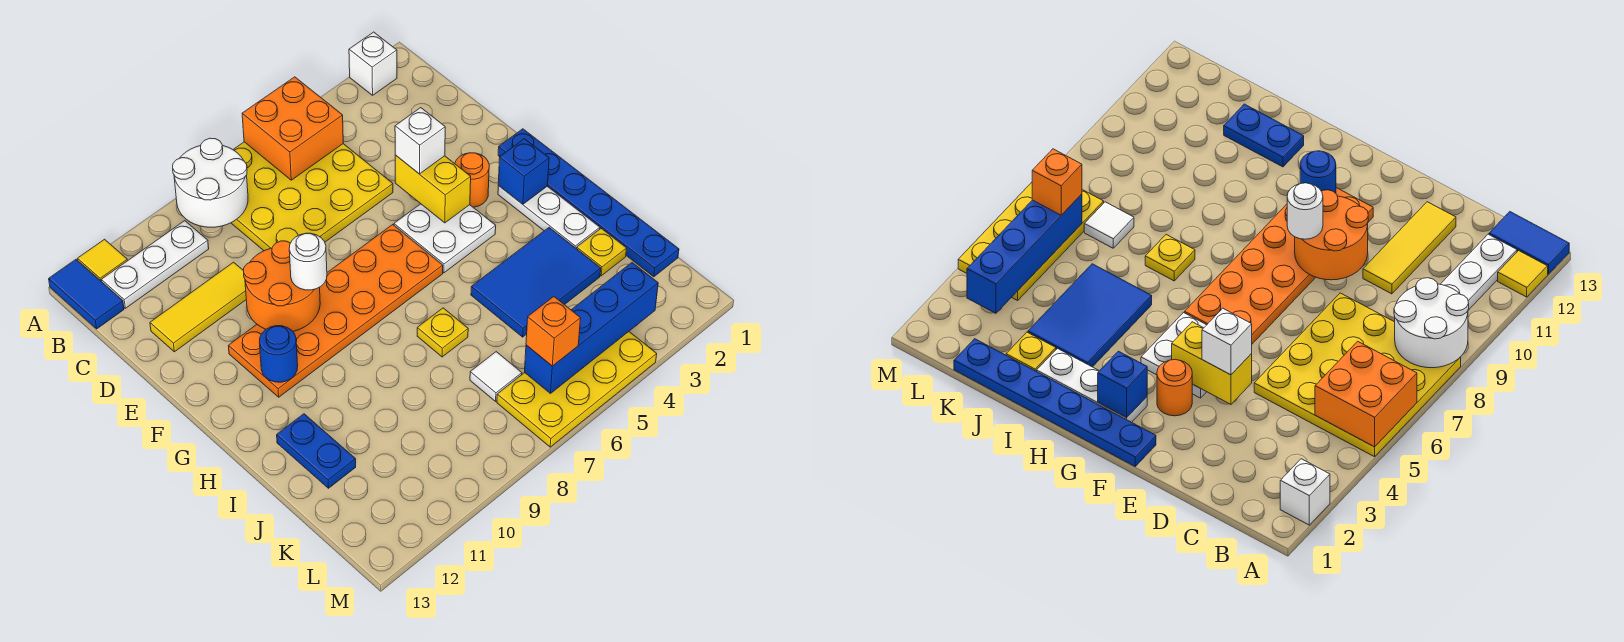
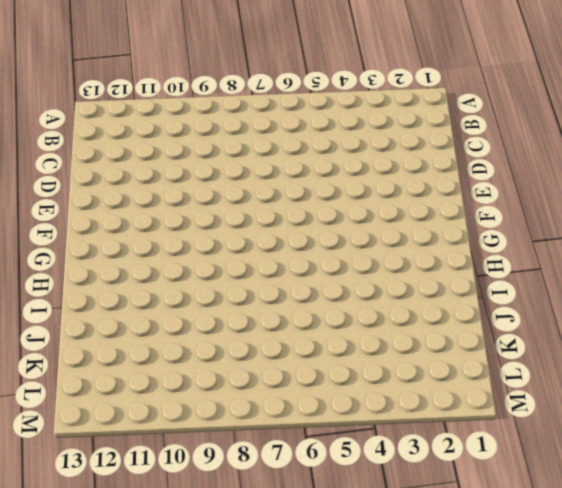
none -> white brick A2 level 1
none -> yellow plate A5:D8 level 1
none -> yellow tile A12 level 1

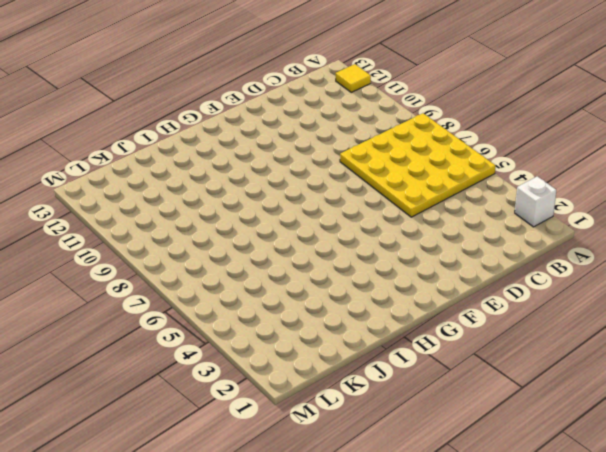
none -> blue tile A13:B13 level 1
none -> white plate B10:B12 level 1
none -> yellow tile D10:D12 level 1

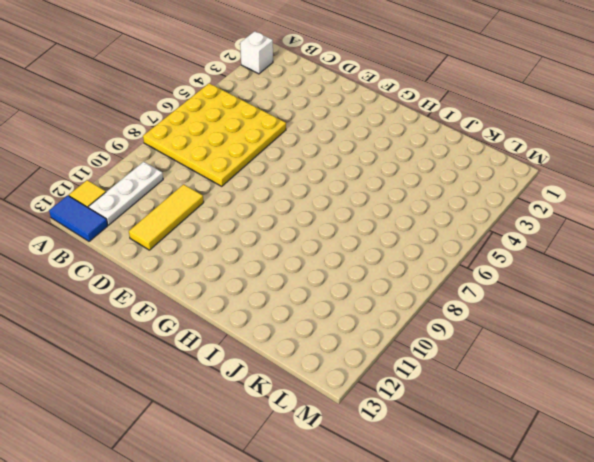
none -> blue plate F1:K1 level 1
none -> orange round brick F3 level 1
none -> white plate F4:G5 level 1

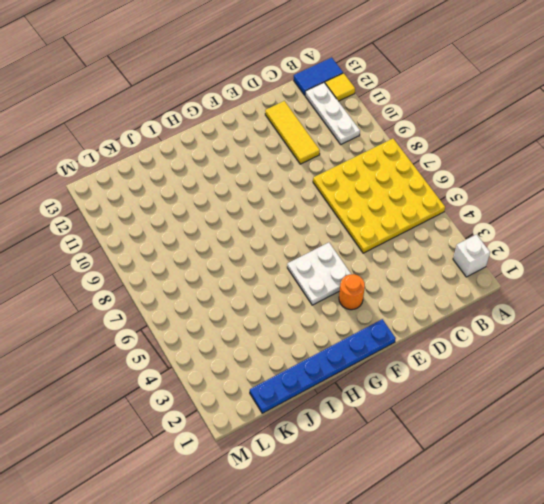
none -> orange plate F6:G11 level 1
none -> white plate G2:I2 level 1
none -> blue tile I3:J5 level 1

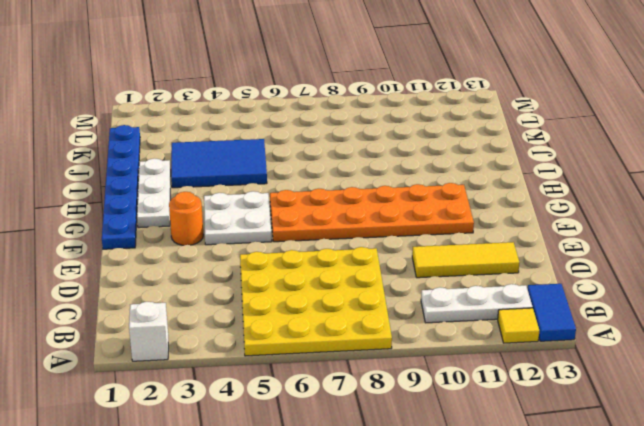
none -> yellow plate I7 level 1
none -> blue plate I12:J12 level 1
none -> yellow plate J2 level 1

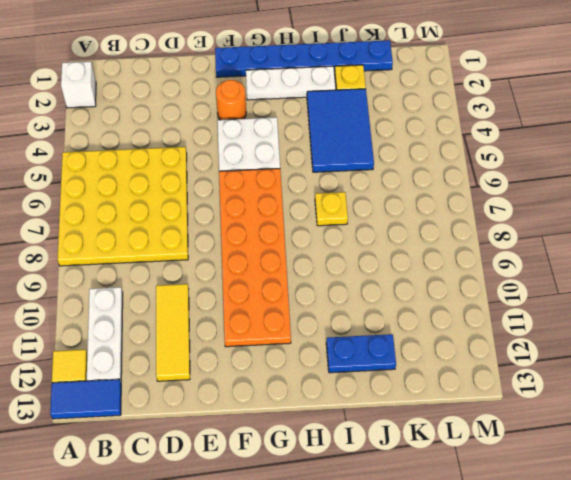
none -> white tile K7 level 1
none -> yellow plate L4:M7 level 1
none -> orange brick A5:B6 level 2

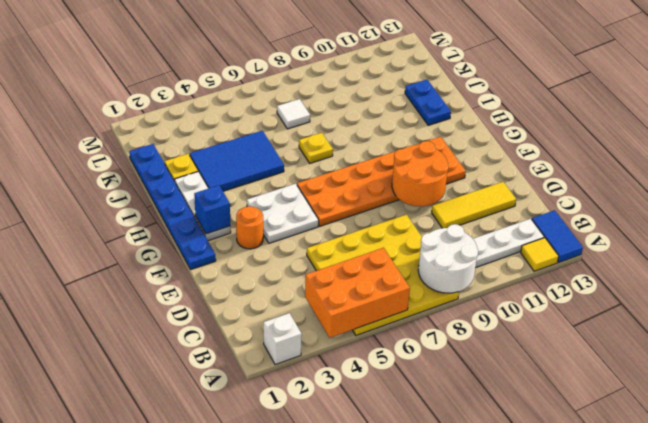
orange brick A4:B6 level 2 -> orange brick A5:B6 level 2
none -> yellow plate L4:M7 level 1
none -> yellow brick E4:F4 level 2
none -> blue round brick G11 level 2

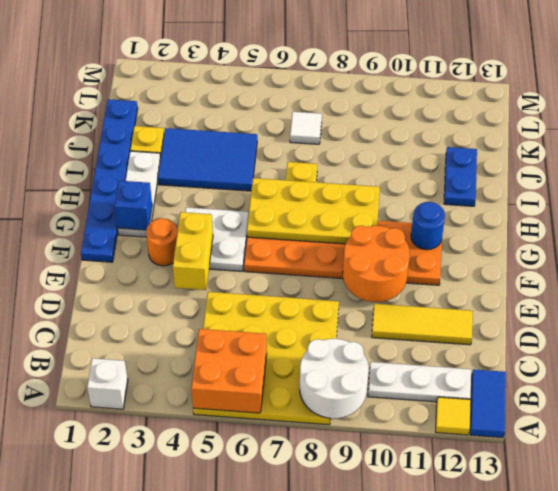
yellow plate G6:H9 level 2 -> yellow plate L4:M7 level 1
none -> blue brick L3:L6 level 2
none -> white brick E4 level 3
none -> white round brick F9 level 3

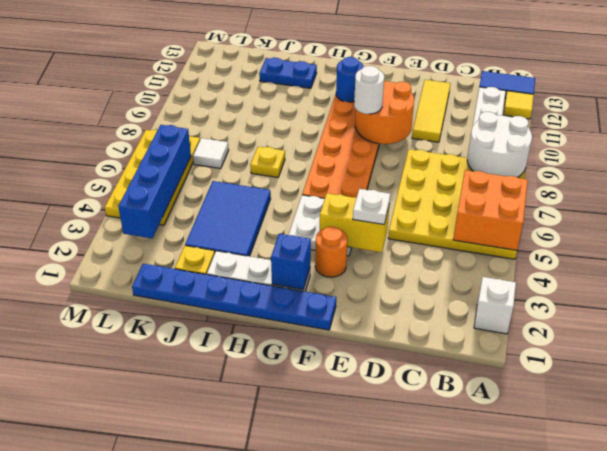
white plate E4 level 3 -> white brick E4 level 3
none -> orange brick L6 level 3

